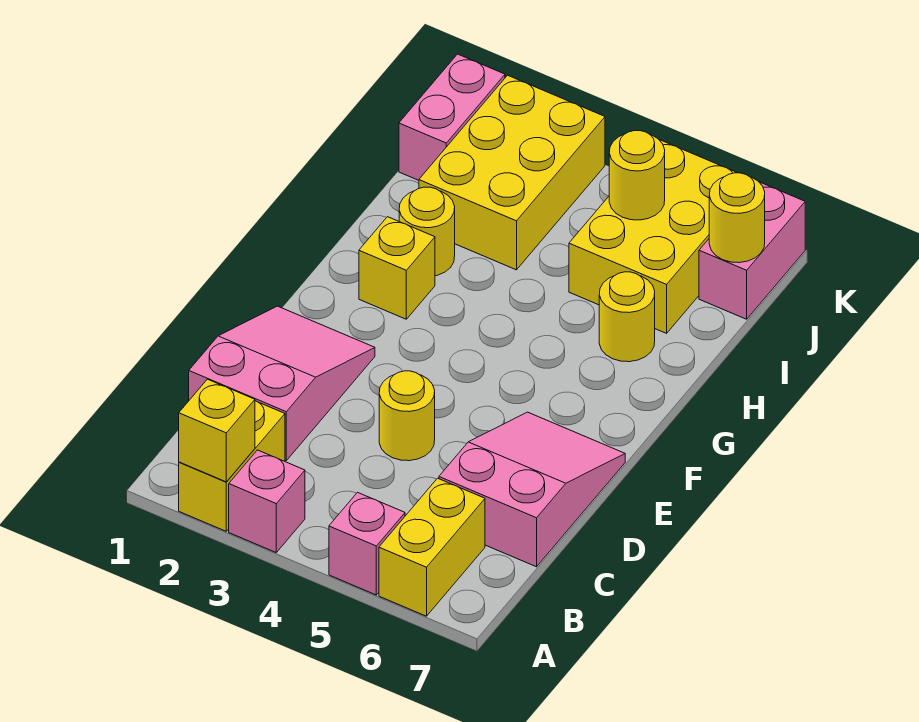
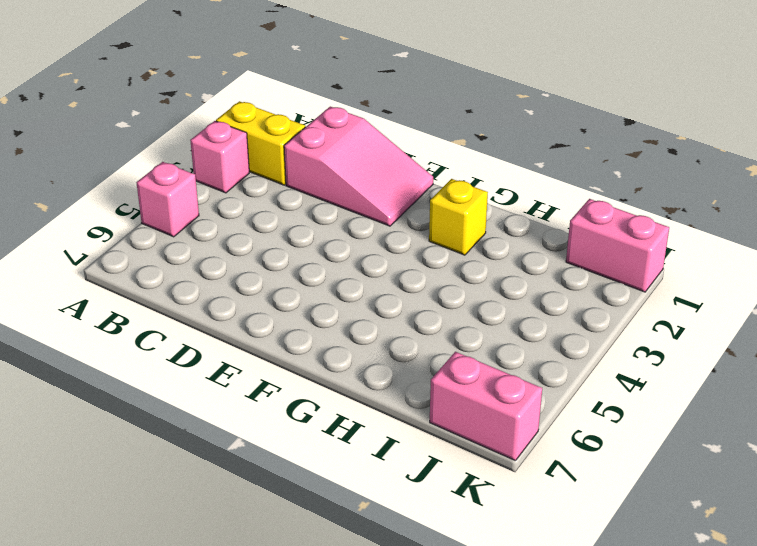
none -> yellow brick A6:B6 level 1
none -> pink slope C6:E7 level 1 top C
none -> yellow round brick D4 level 1

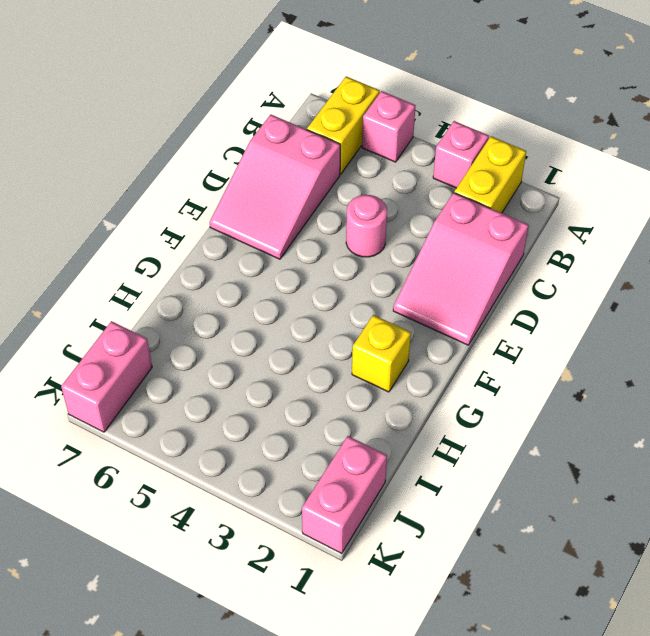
pink round brick D4 level 1 -> yellow round brick D4 level 1
none -> yellow round brick H2 level 1
none -> yellow round brick H6 level 1
none -> yellow brick I2:K3 level 1

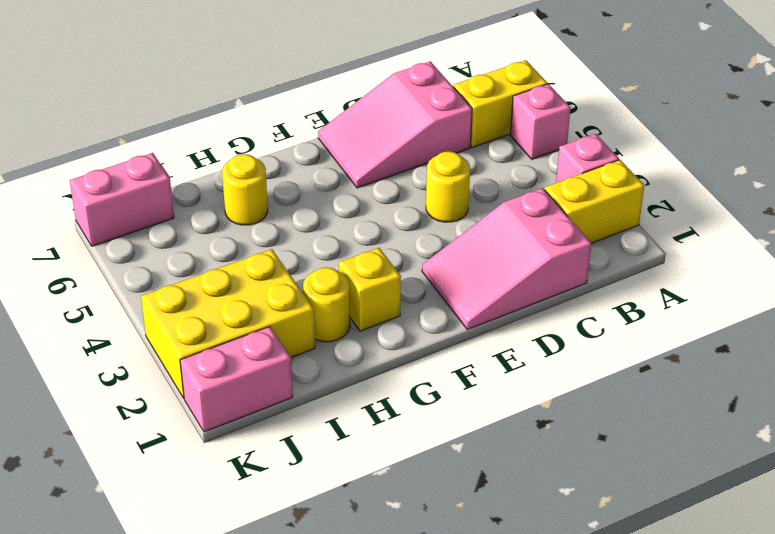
none -> yellow brick I5:K6 level 1
none -> yellow brick A2 level 2
none -> yellow round brick J5 level 2

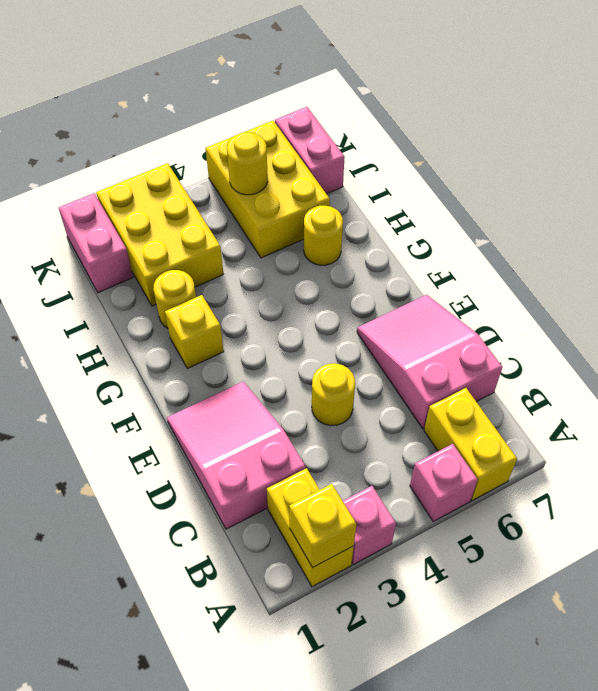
none -> yellow round brick J7 level 2

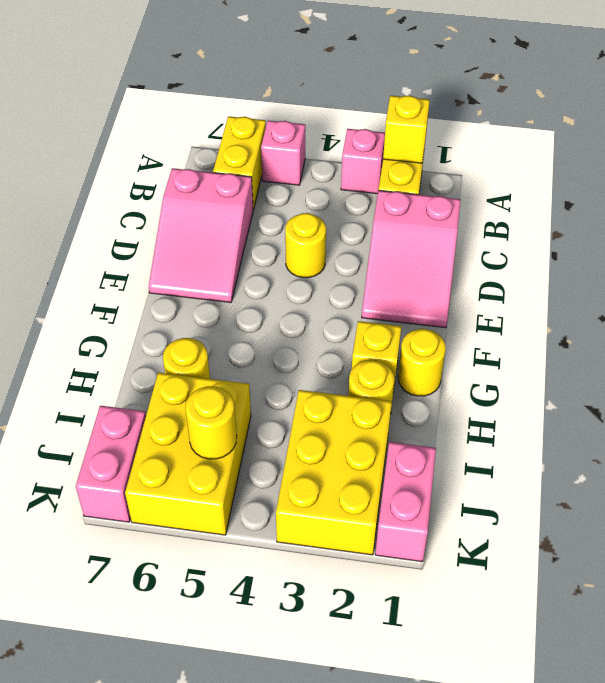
yellow round brick G1 level 1 -> yellow round brick J7 level 2

